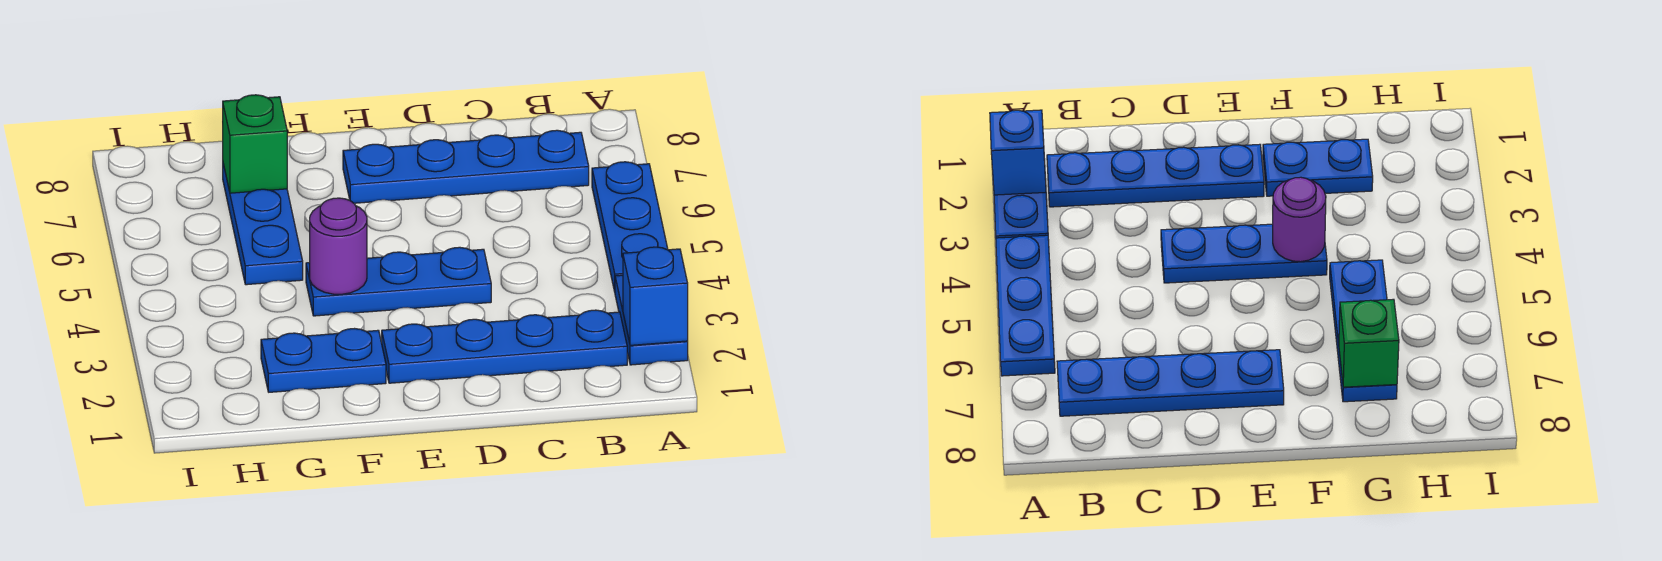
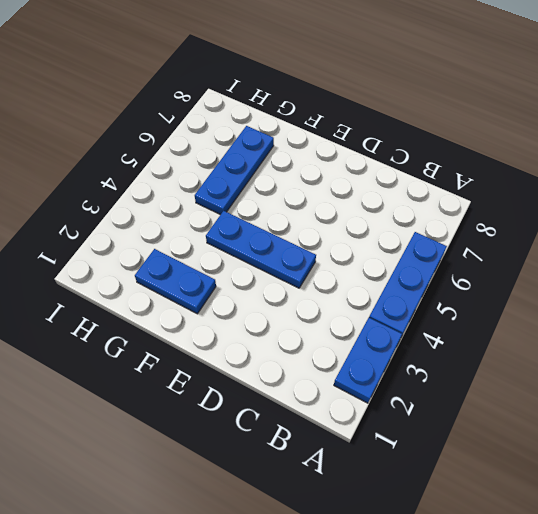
none -> blue plate B2:E2 level 1
none -> blue plate B7:E7 level 1

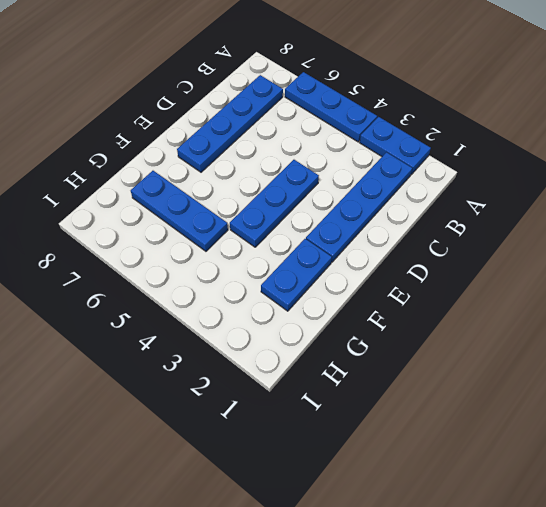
none -> blue brick A2 level 2
none -> purple round brick F4 level 2

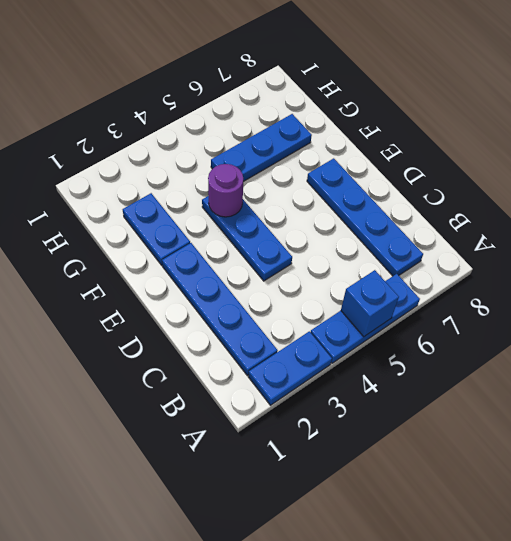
blue brick A5 level 2 -> blue brick A2 level 2
none -> green brick G7 level 2

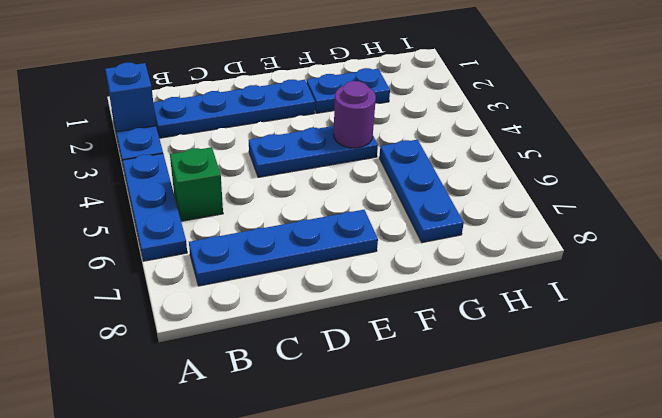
green brick B5 level 1 -> green brick G7 level 2

